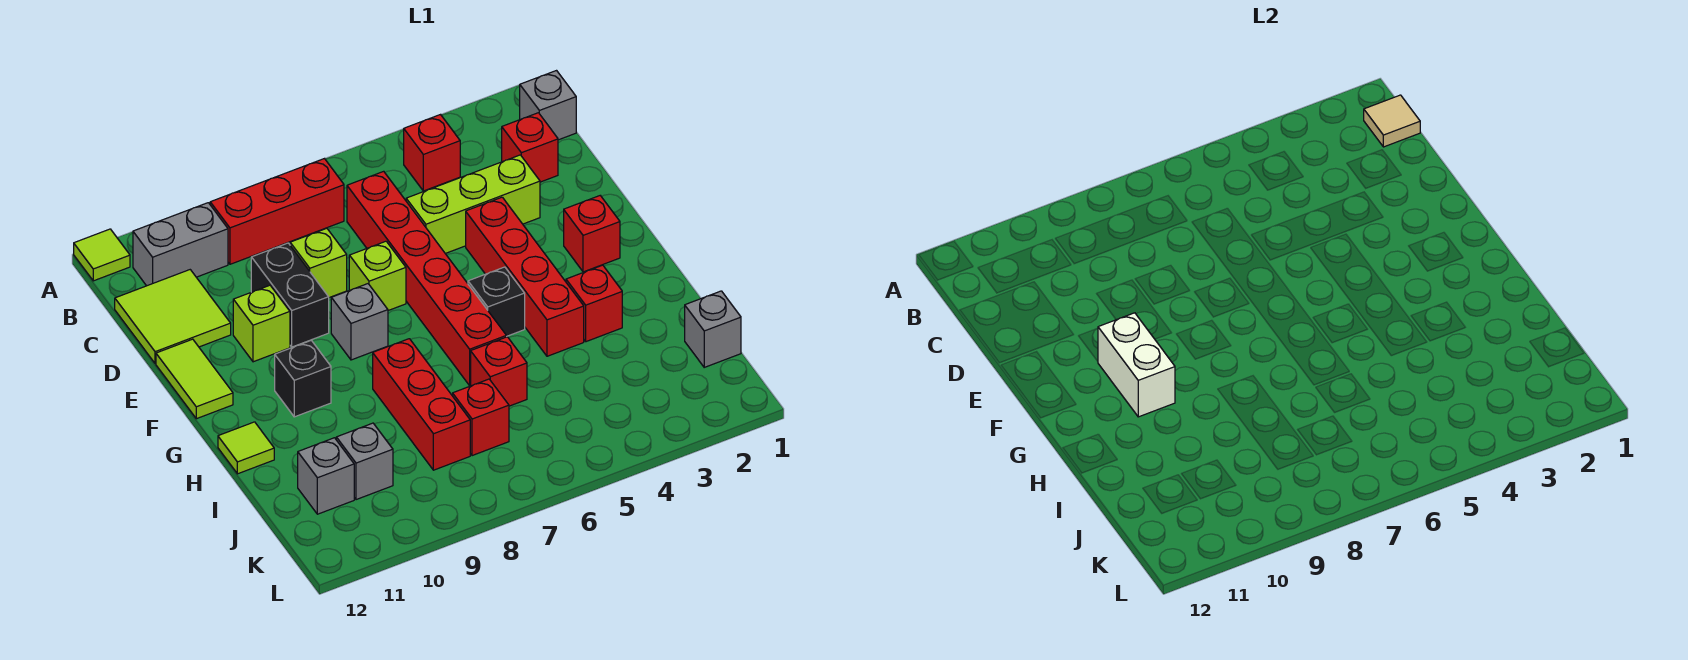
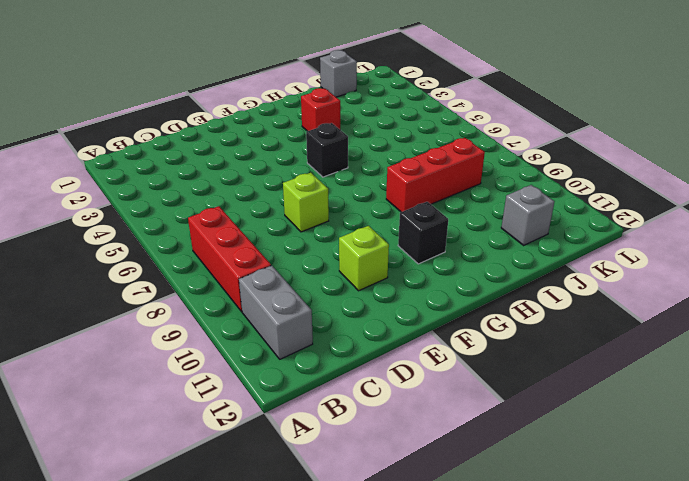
none -> lime tile A12 level 1
none -> grey brick B1 level 1
none -> red brick B4 level 1

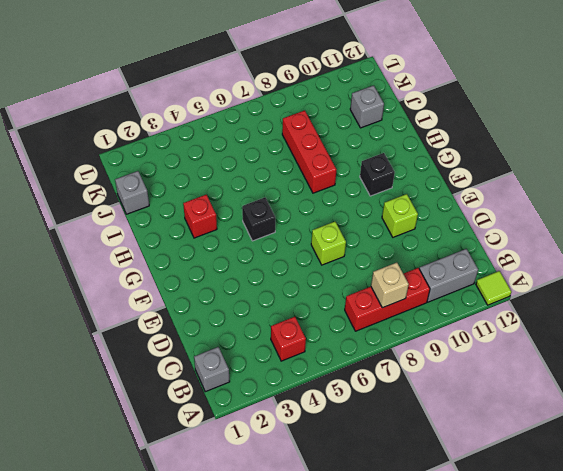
tan brick B8 level 2 -> none
none -> red brick C2 level 1
none -> red brick C6:H6 level 1
none -> lime tile C11:D12 level 1

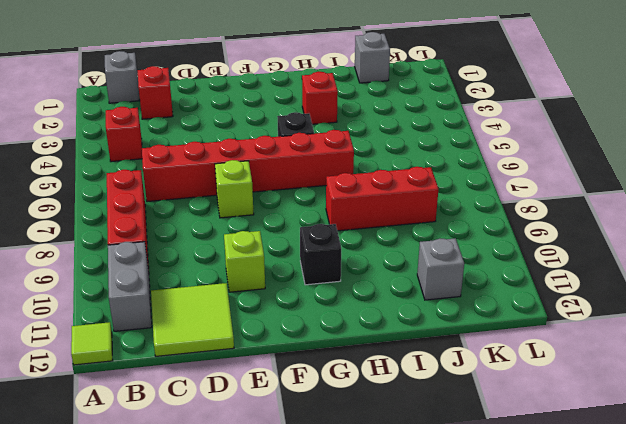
none -> lime brick D3:D5 level 1
none -> lime brick D8 level 1
none -> black brick D9:E9 level 1

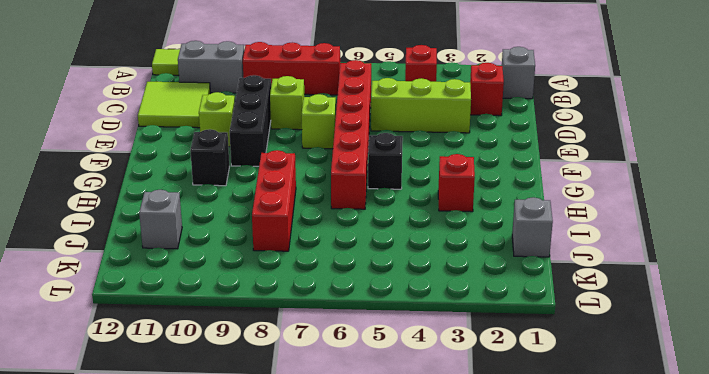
black brick D9:F9 level 1 -> black brick D9:E9 level 1
none -> red brick E4:H4 level 1
none -> lime tile E12:F12 level 1
none -> red brick F2 level 1

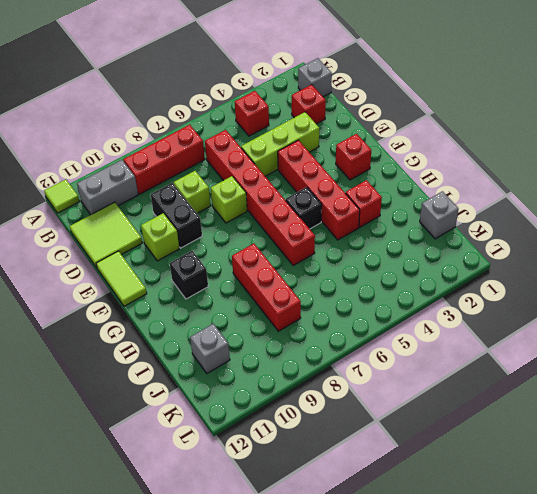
none -> grey brick F8 level 1
none -> lime tile H12 level 1
none -> red brick I6 level 1

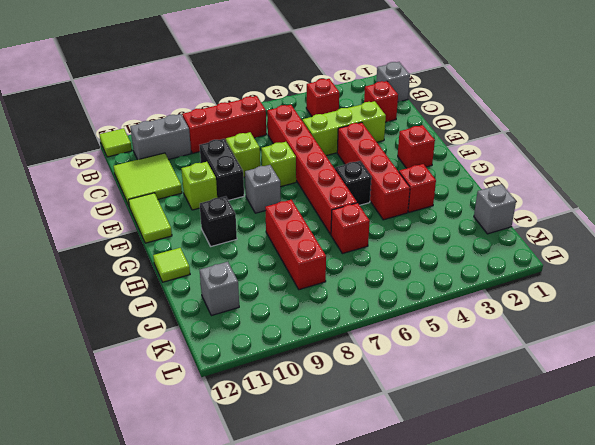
none -> red brick J7 level 1
none -> grey brick J10 level 1
none -> tan tile B1 level 2

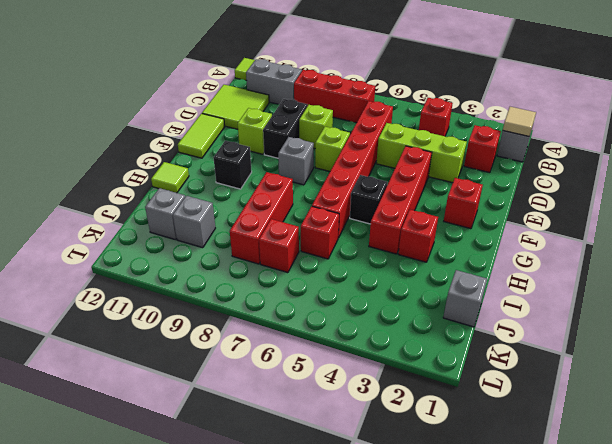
none -> white brick F10:G10 level 2

